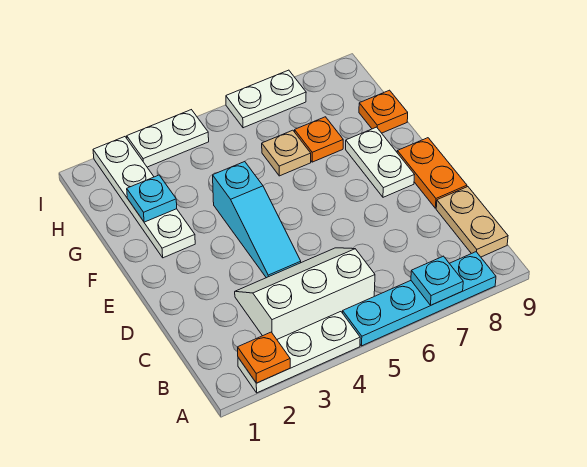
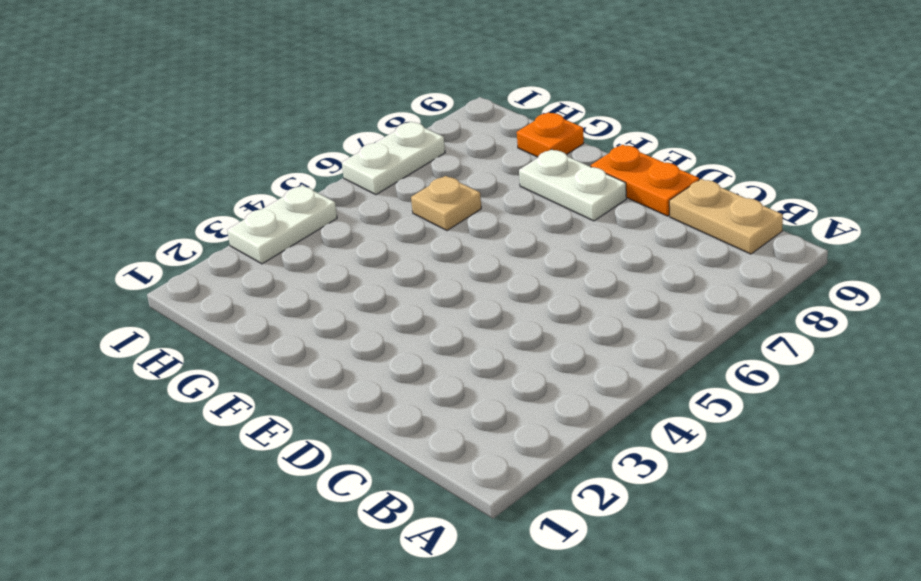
none -> white plate A2:A4 level 1
none -> cyan plate A5:A8 level 1
none -> white slope B3:C5 level 1 top B

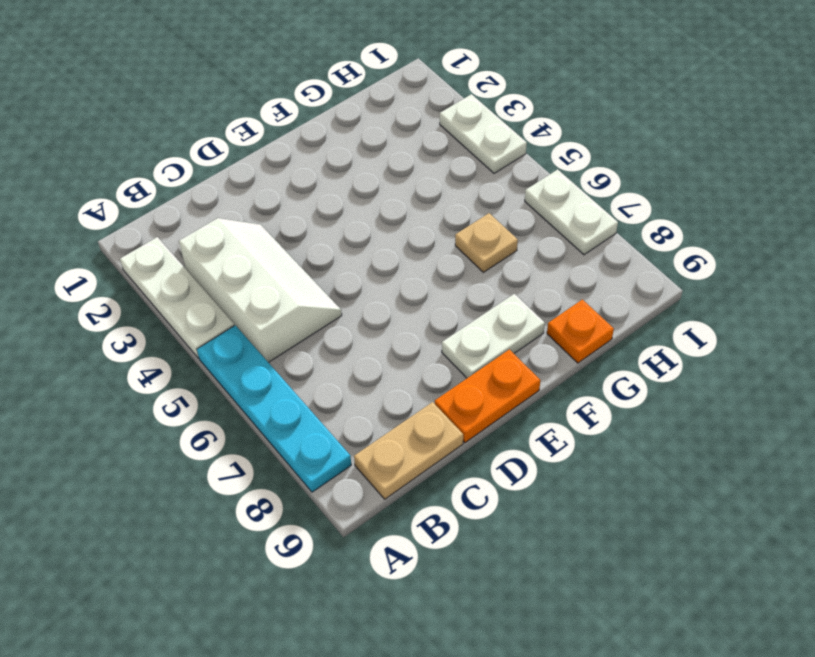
none -> cyan slope D4:F4 level 1 top F
none -> white plate F2:I2 level 1
none -> orange plate G7 level 1

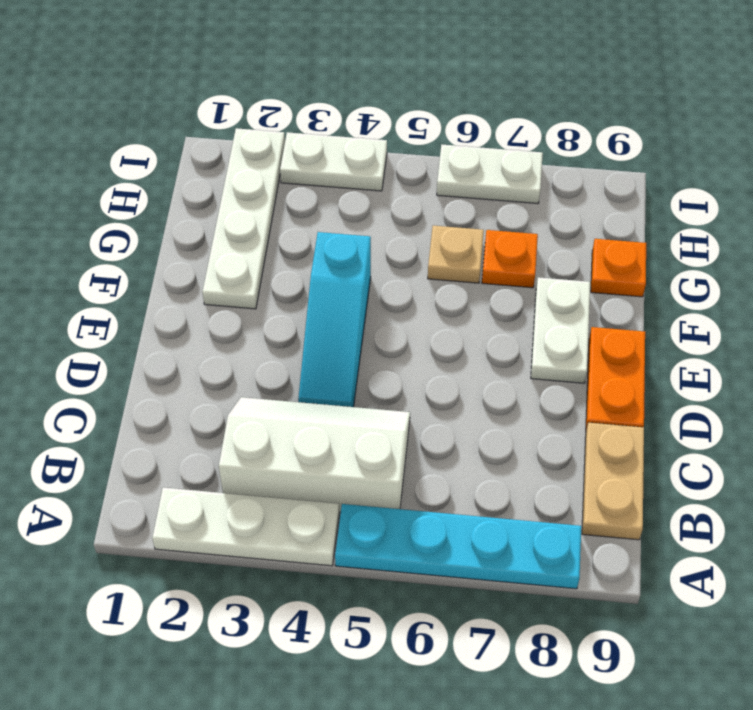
none -> orange plate A2 level 2
none -> cyan plate A7 level 2
none -> cyan plate G2 level 2

